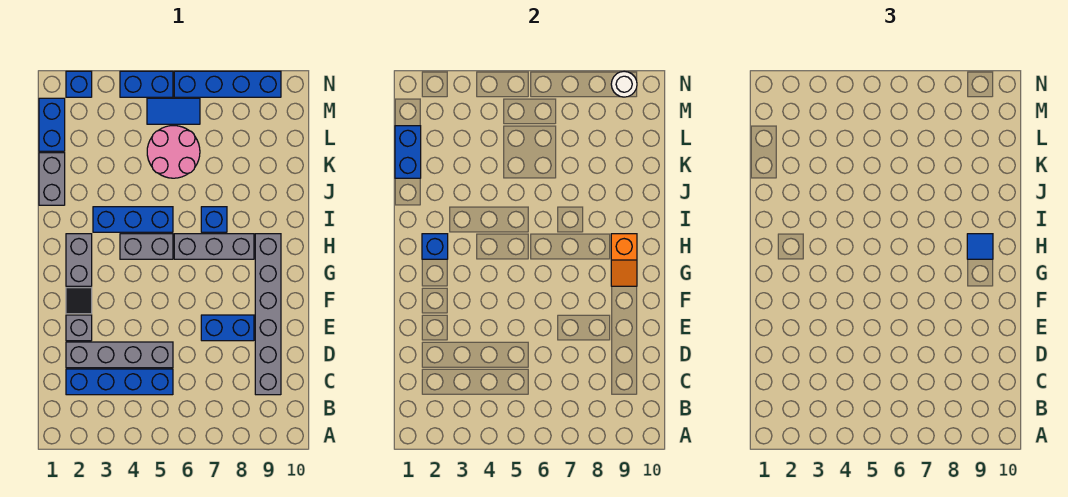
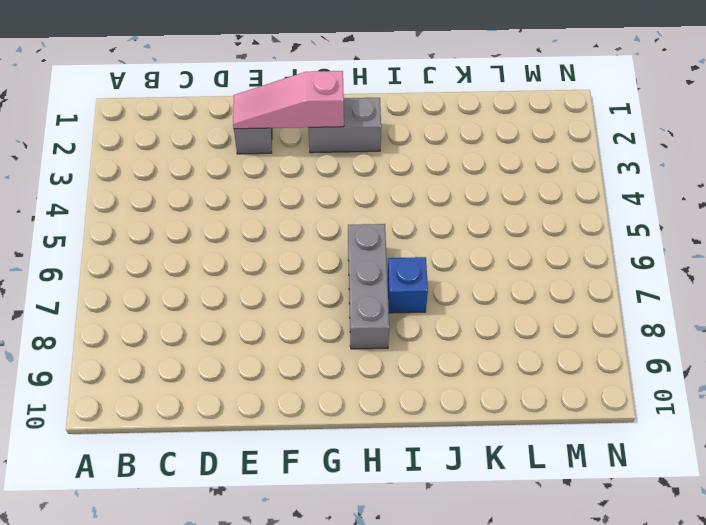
pink slope E2:G2 level 2 top G -> none
none -> blue brick C2:C5 level 1
none -> grey brick C9:H9 level 1
none -> grey brick D2:D5 level 1

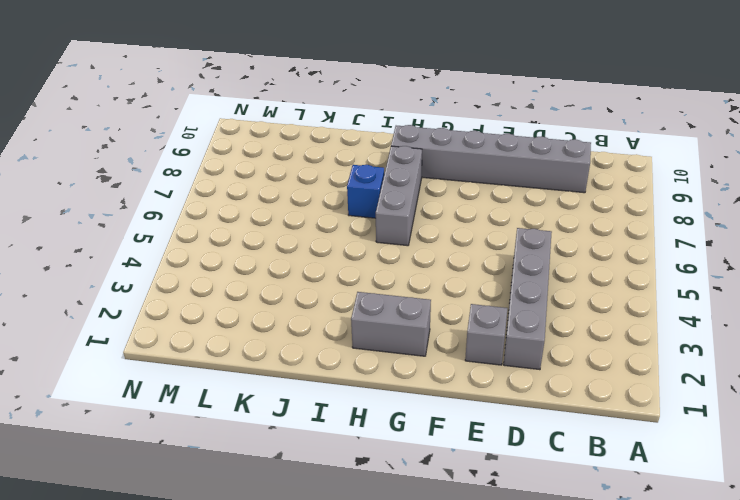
none -> blue brick C2:C5 level 1
none -> blue brick E7:E8 level 1
none -> black tile F2 level 1

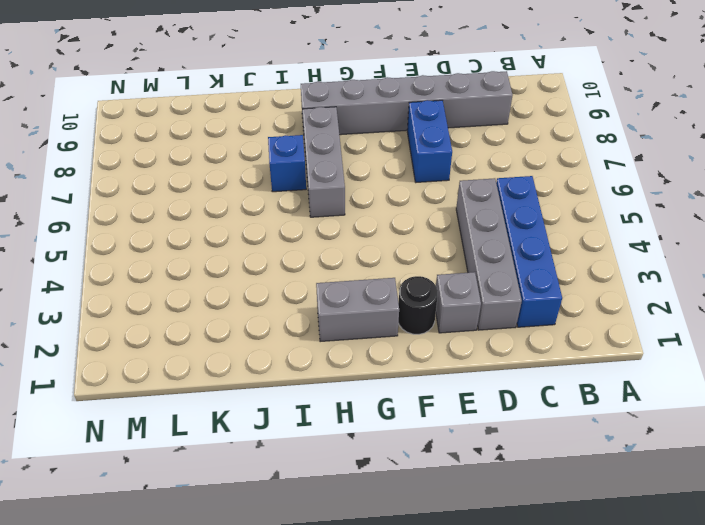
black round brick F2 level 1 -> black tile F2 level 1
none -> grey brick H4:H5 level 1
none -> blue brick I3:I5 level 1
none -> grey brick J1:K1 level 1

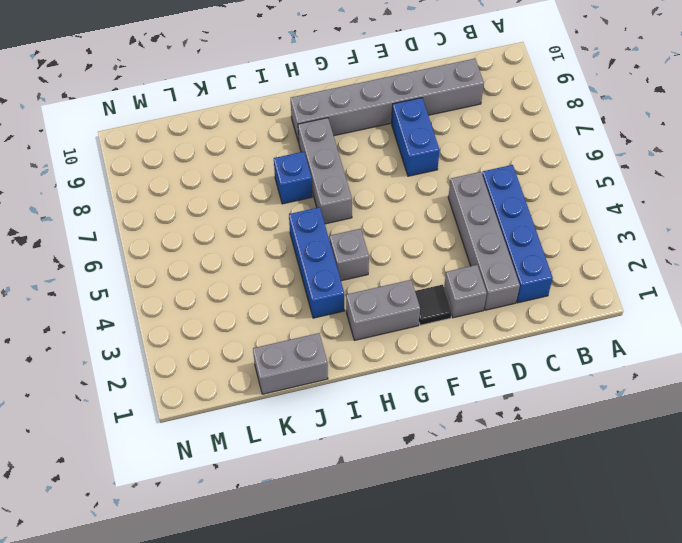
grey brick H4 level 1 -> grey brick H4:H5 level 1
none -> pink round brick K5:L6 level 1
none -> blue brick L1:M1 level 1
none -> blue tile M5:M6 level 1

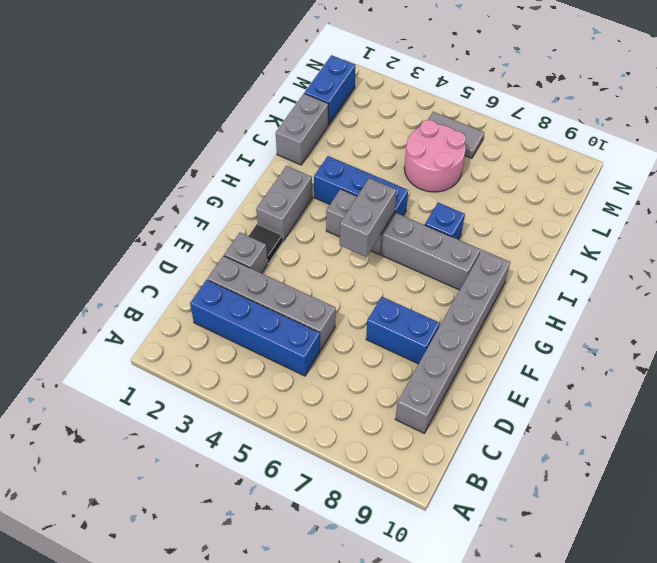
grey brick G5:H5 level 2 -> none
grey tile M5:M6 level 1 -> blue tile M5:M6 level 1
none -> blue brick N2 level 1
none -> blue brick N4:N5 level 1
none -> blue brick N6:N9 level 1

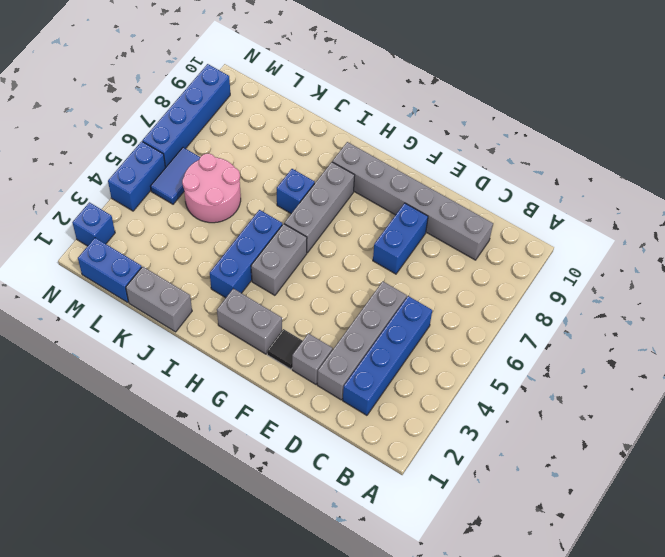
none -> orange slope G9:H9 level 2 top H
none -> blue brick H2 level 2
none -> blue brick K1:L1 level 2

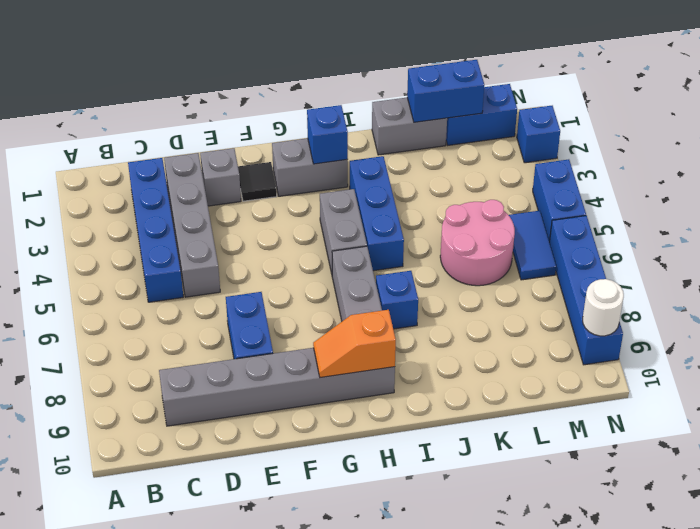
none -> blue tile H9 level 3

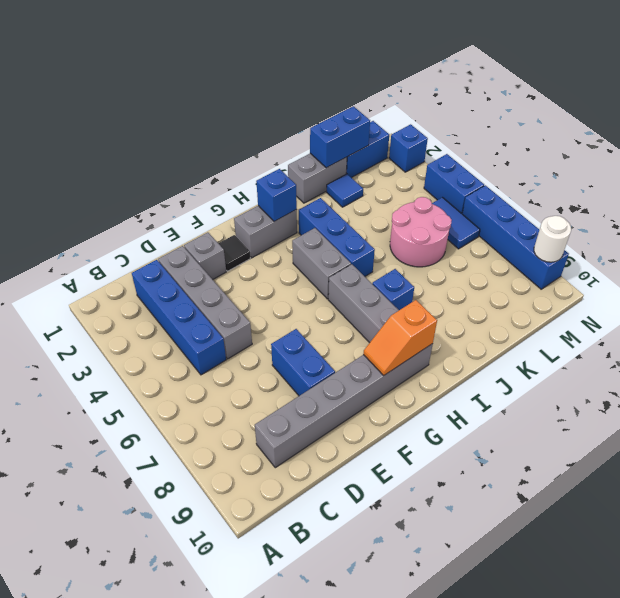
blue tile K2 level 1 -> blue tile H9 level 3

